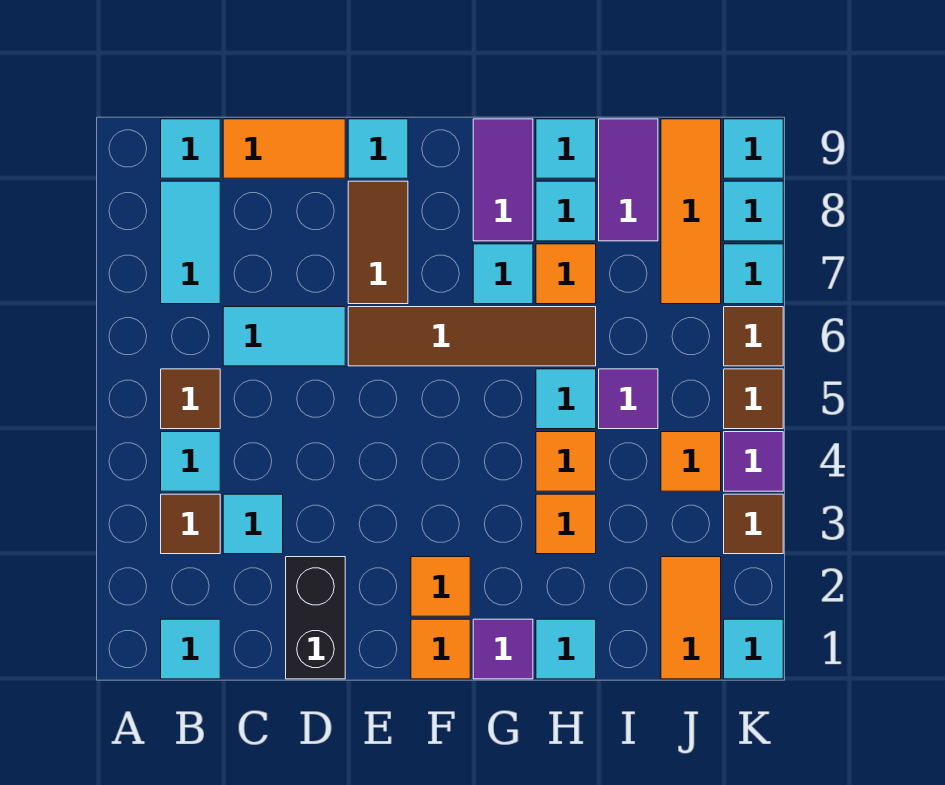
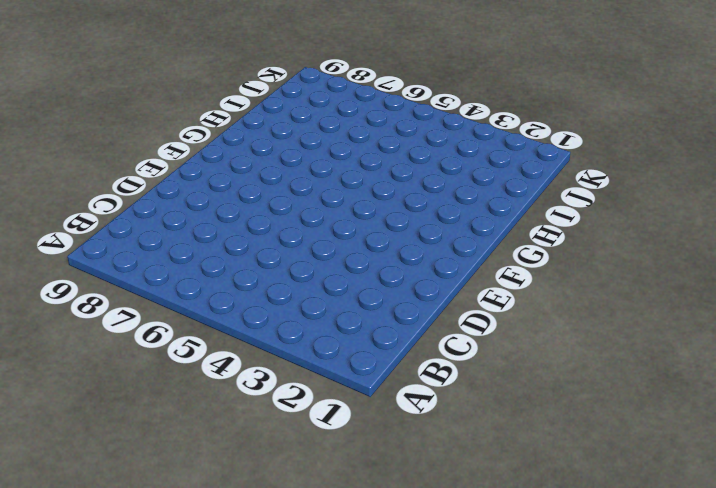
none -> cyan tile B1 level 1
none -> brown tile B3 level 1
none -> cyan tile B4 level 1
none -> brown tile B5 level 1

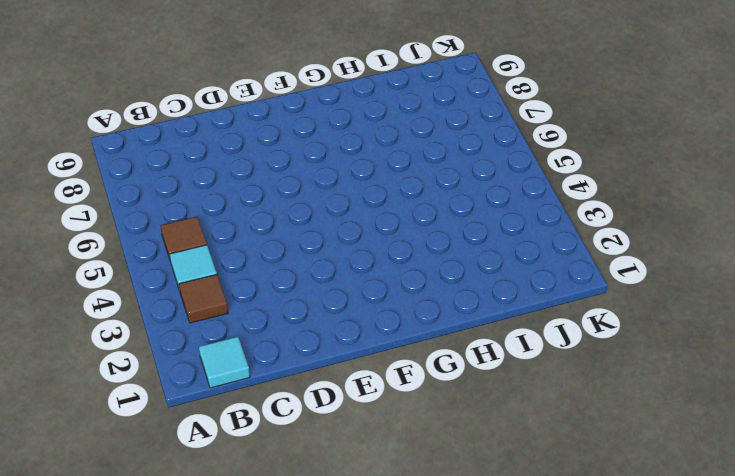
none -> cyan tile B7:B8 level 1
none -> cyan tile B9 level 1
none -> cyan tile C3 level 1
none -> cyan tile C6:D6 level 1

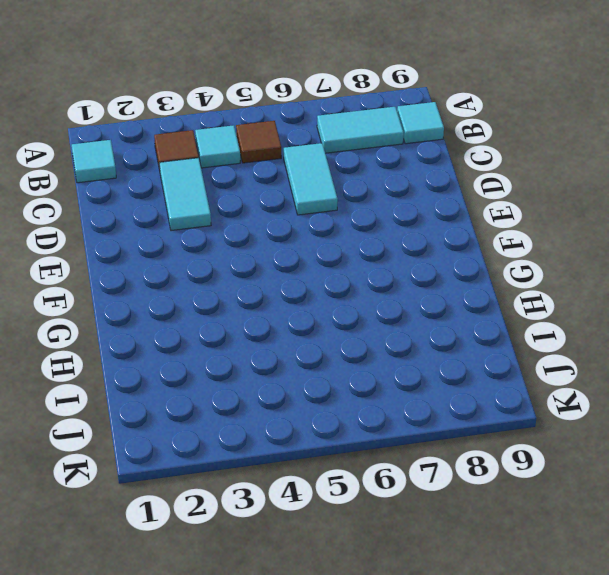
cyan tile C3:D3 level 1 -> cyan tile C3 level 1
none -> orange tile C9:D9 level 1
none -> black brick D1:D2 level 1
none -> brown tile E6:H6 level 1
none -> brown tile E7:E8 level 1

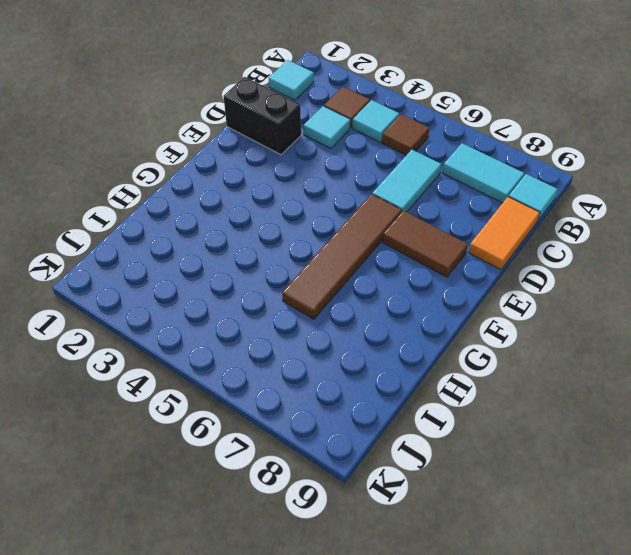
none -> cyan tile E9 level 1
none -> orange tile F1 level 1
none -> orange tile F2 level 1
none -> purple tile G1 level 1

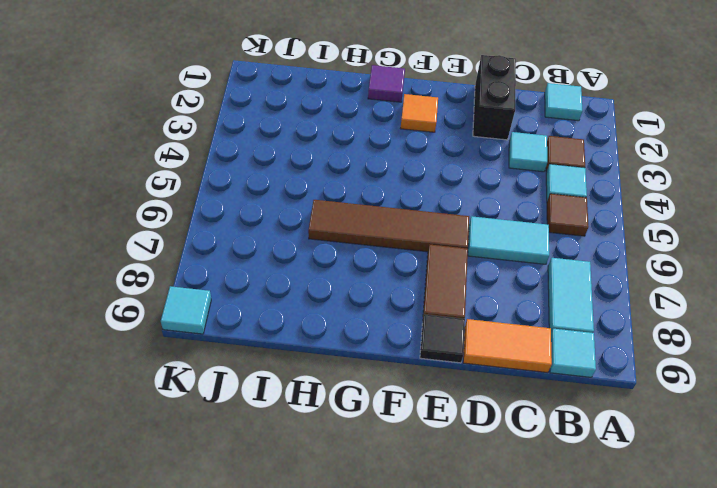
black tile E9 level 1 -> cyan tile E9 level 1
none -> orange tile F1 level 1
none -> cyan tile G7 level 1
none -> purple tile G8:G9 level 1
none -> cyan tile H1 level 1

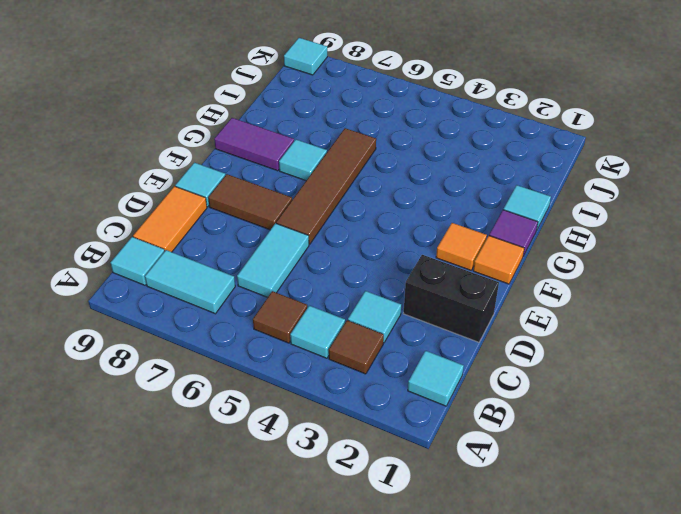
none -> orange tile H3 level 1
none -> orange tile H4 level 1
none -> cyan tile H5 level 1
none -> orange tile H7 level 1

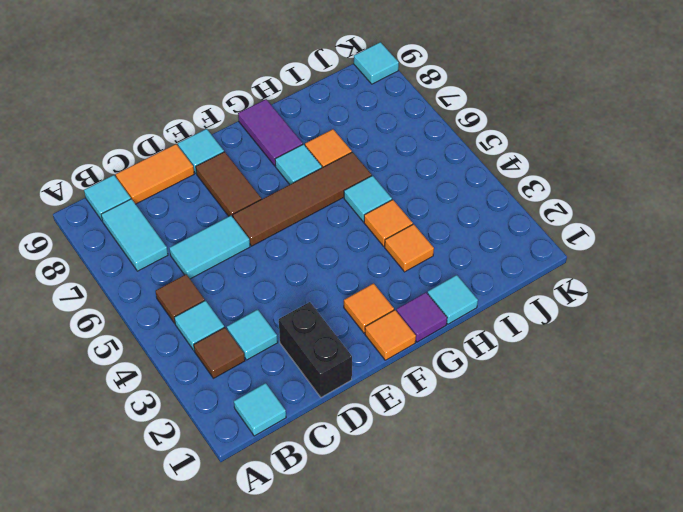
none -> cyan tile H8 level 1
none -> cyan tile H9 level 1
none -> purple tile I5 level 1
none -> purple tile I8:I9 level 1

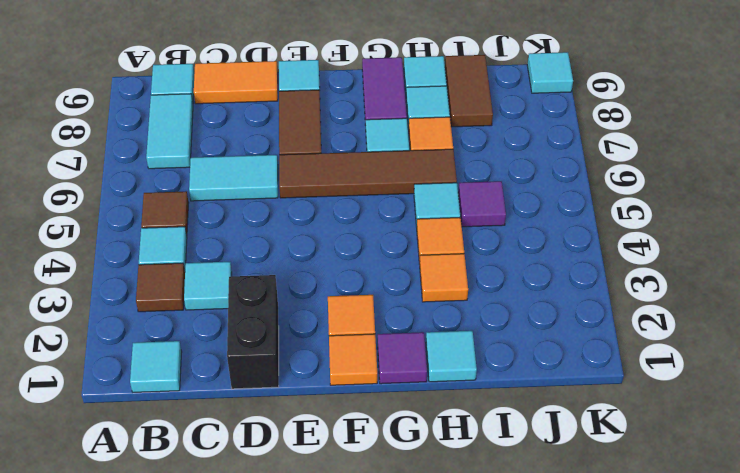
brown tile I8:I9 level 1 -> purple tile I8:I9 level 1
none -> orange tile J1:J2 level 1
none -> orange tile J4 level 1
none -> orange tile J7:J9 level 1
none -> cyan tile K1 level 1

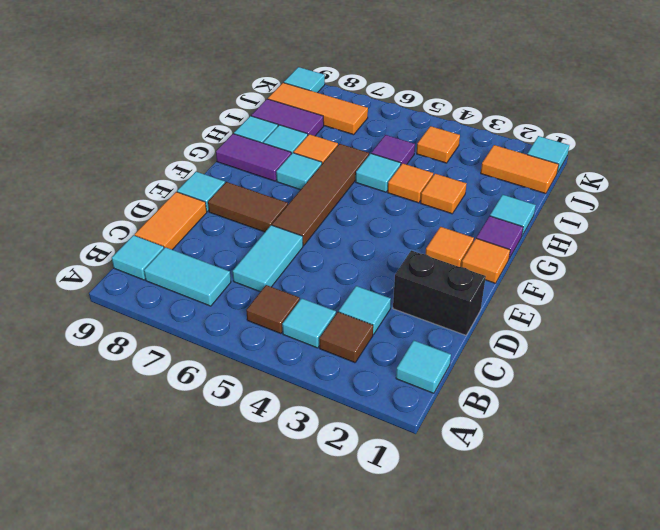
none -> brown tile K3 level 1
none -> purple tile K4 level 1
none -> brown tile K5 level 1
none -> brown tile K6 level 1

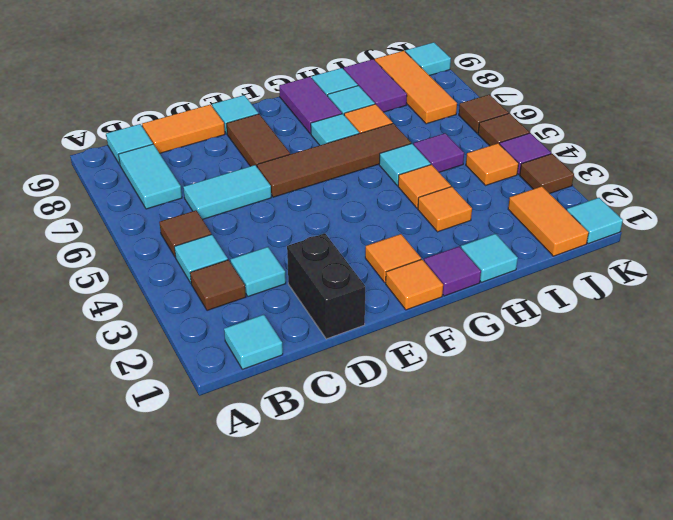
none -> cyan tile K7 level 1
none -> cyan tile K8 level 1

